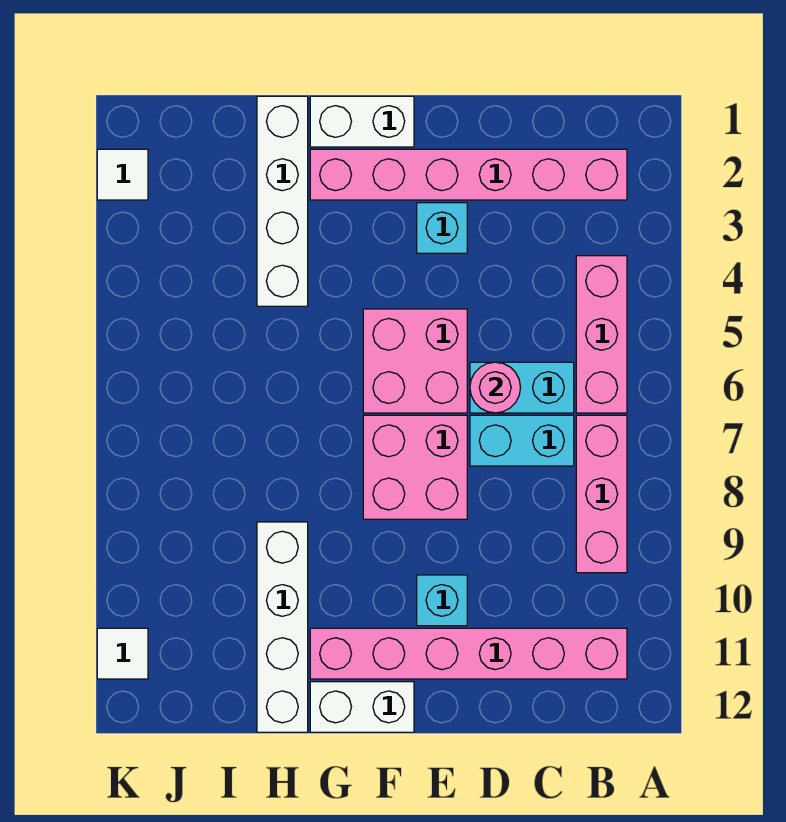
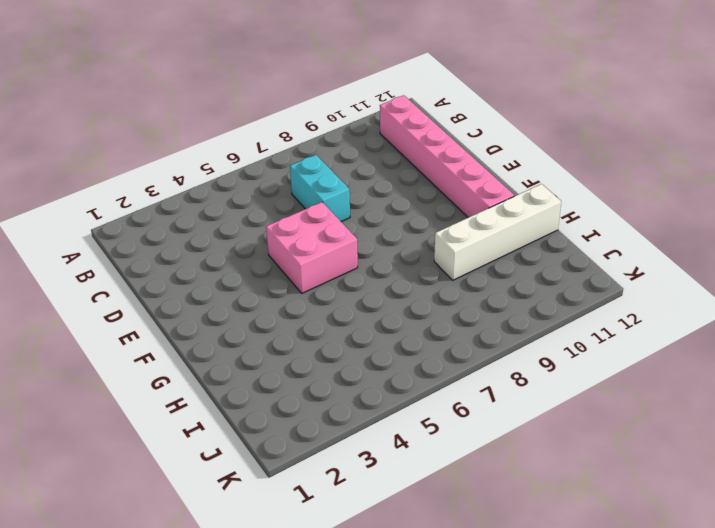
none -> pink brick B2:G2 level 1
none -> pink brick B4:B6 level 1
none -> pink brick B7:B9 level 1

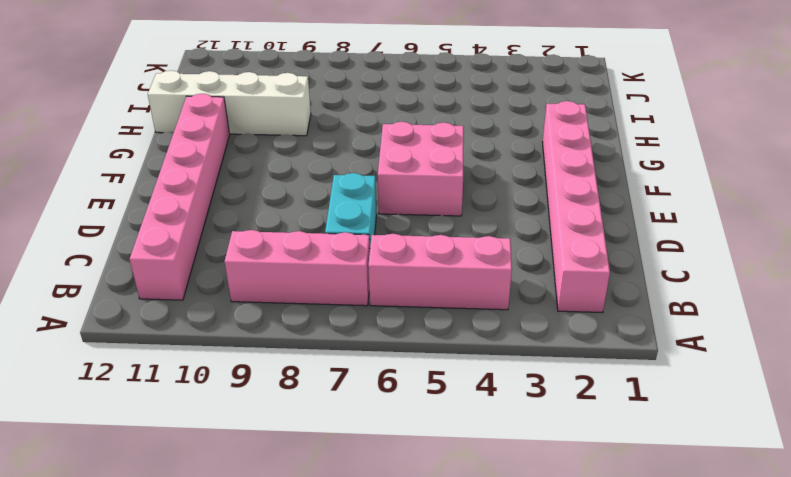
none -> cyan brick C6:D6 level 1
none -> cyan brick E3 level 1
none -> pink brick E7:F8 level 1

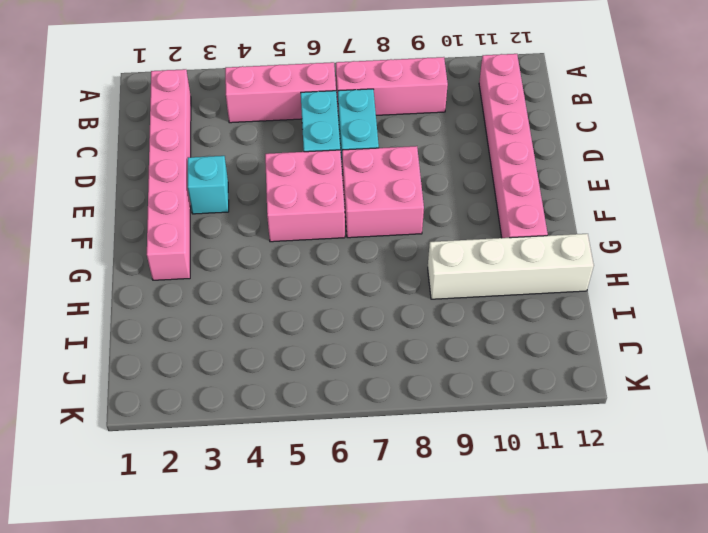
none -> cyan brick E10 level 1
none -> white brick F1:G1 level 1
none -> white brick F12:G12 level 1

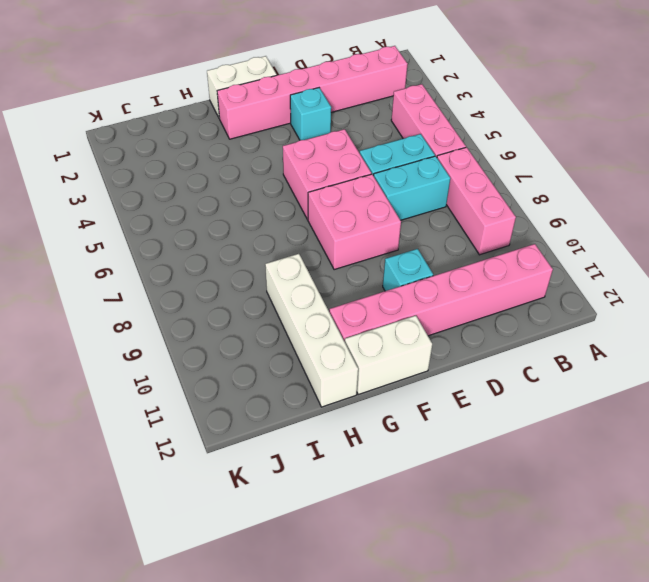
none -> white brick H1:H4 level 1
none -> white tile K2 level 1
none -> white tile K11 level 1

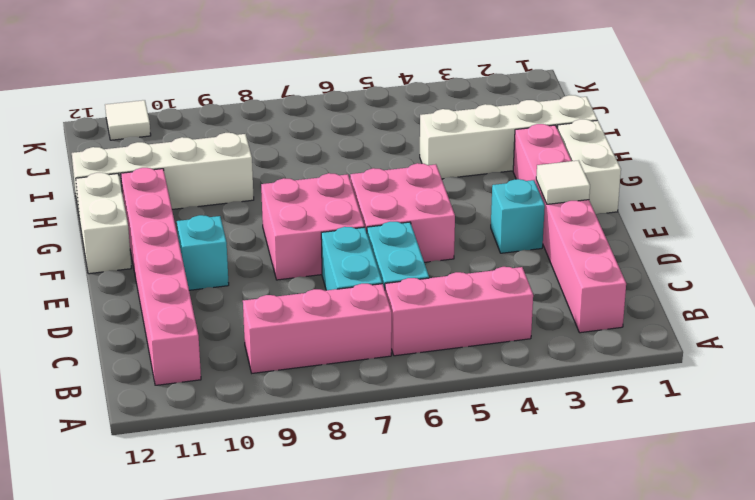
white tile E2 level 2 -> white tile K2 level 1
none -> pink round brick D6 level 2

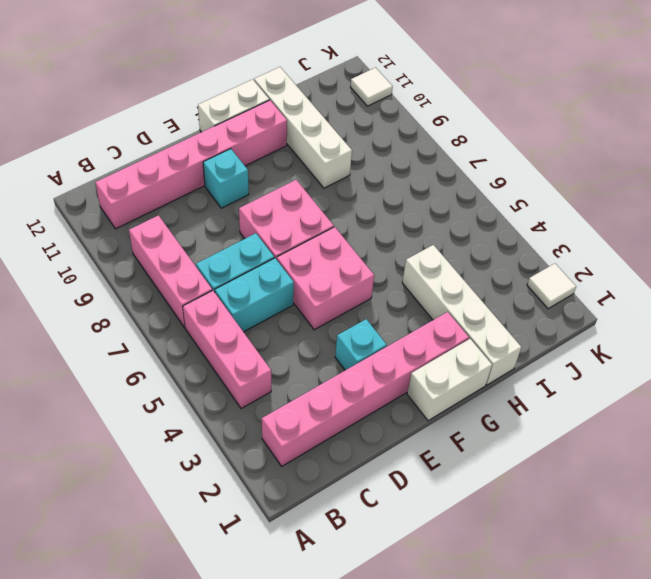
none -> pink round brick D6 level 2

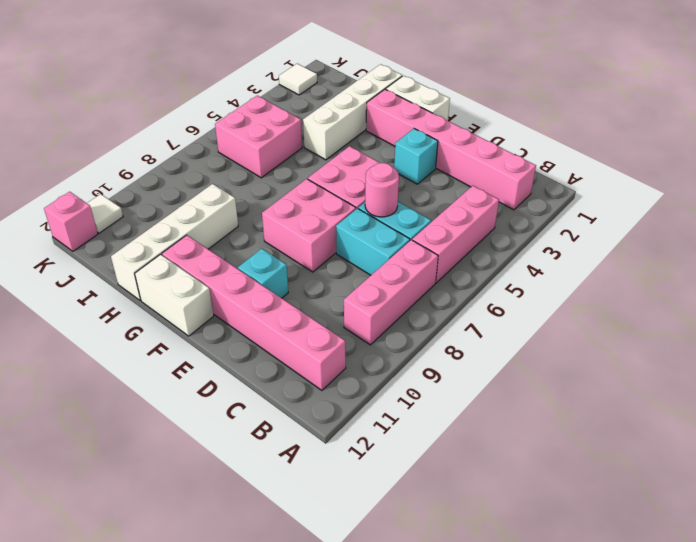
pink brick I5:J6 level 1 -> none
pink brick K12 level 1 -> none

